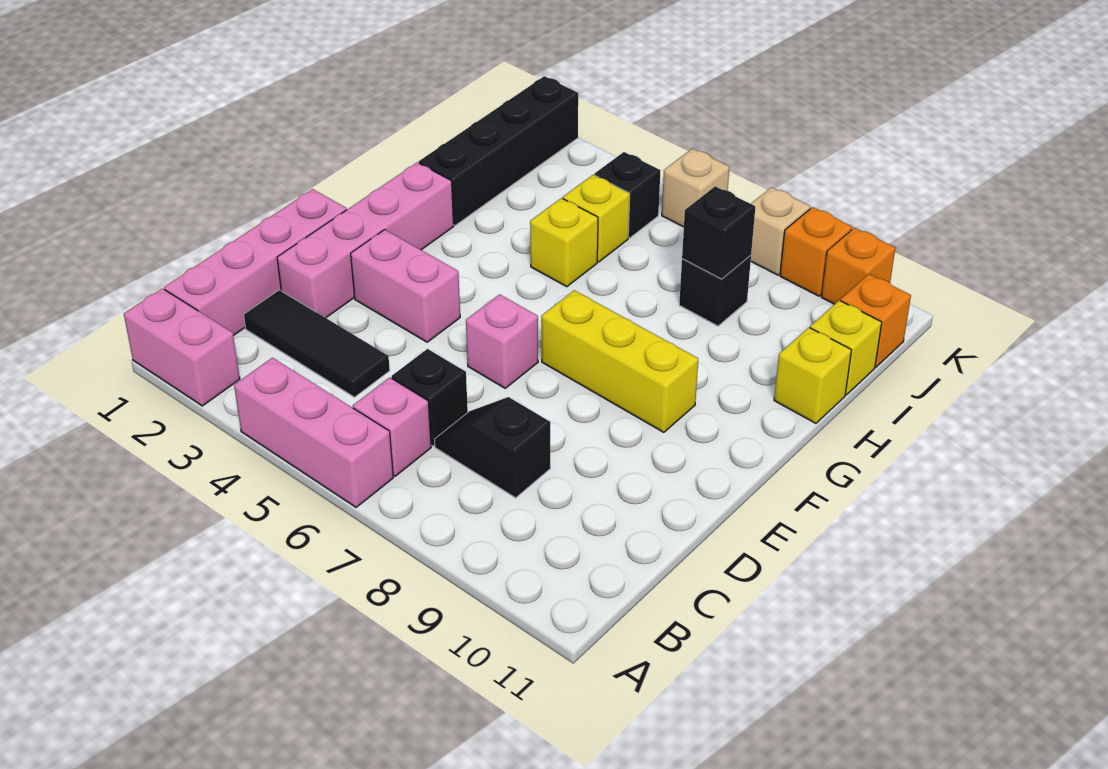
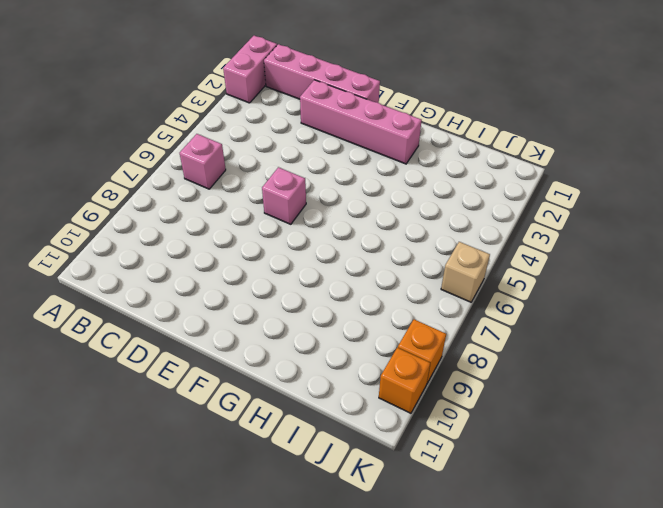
none -> pink brick A4:A6 level 1
none -> black tile C2:C4 level 1
none -> black brick C6 level 1

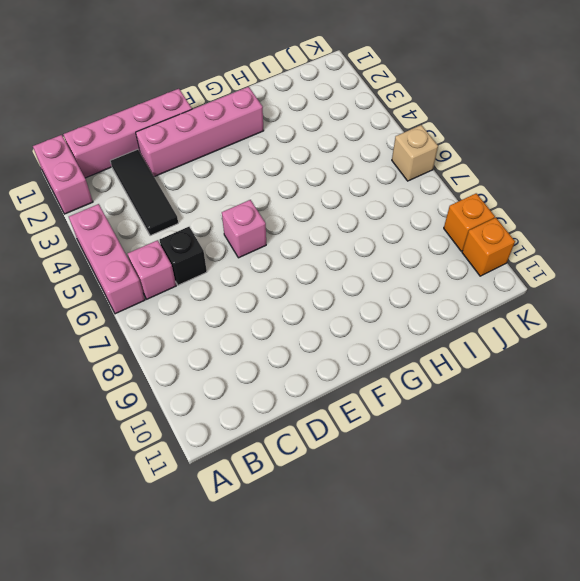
none -> black slope C7:C8 level 1 top 8
none -> pink brick E3:E4 level 1
none -> yellow brick F7:F9 level 1

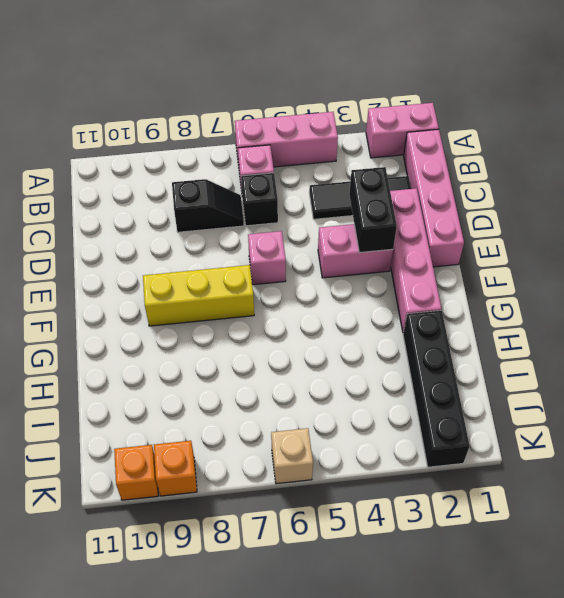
black brick D3:E3 level 2 -> none
none -> yellow brick H5 level 1
none -> yellow brick H11 level 1
none -> yellow brick I5 level 1

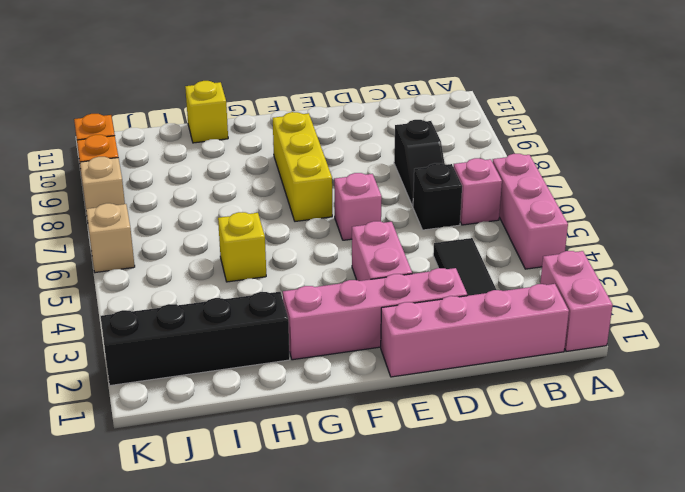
none -> yellow brick I5 level 1
none -> black brick I8 level 1
none -> yellow brick I11 level 1

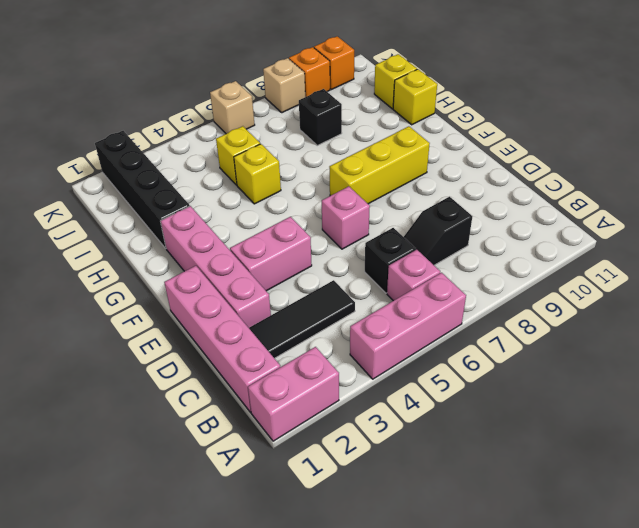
none -> black brick J5 level 1
none -> orange brick J11 level 1
none -> black brick I8 level 2

